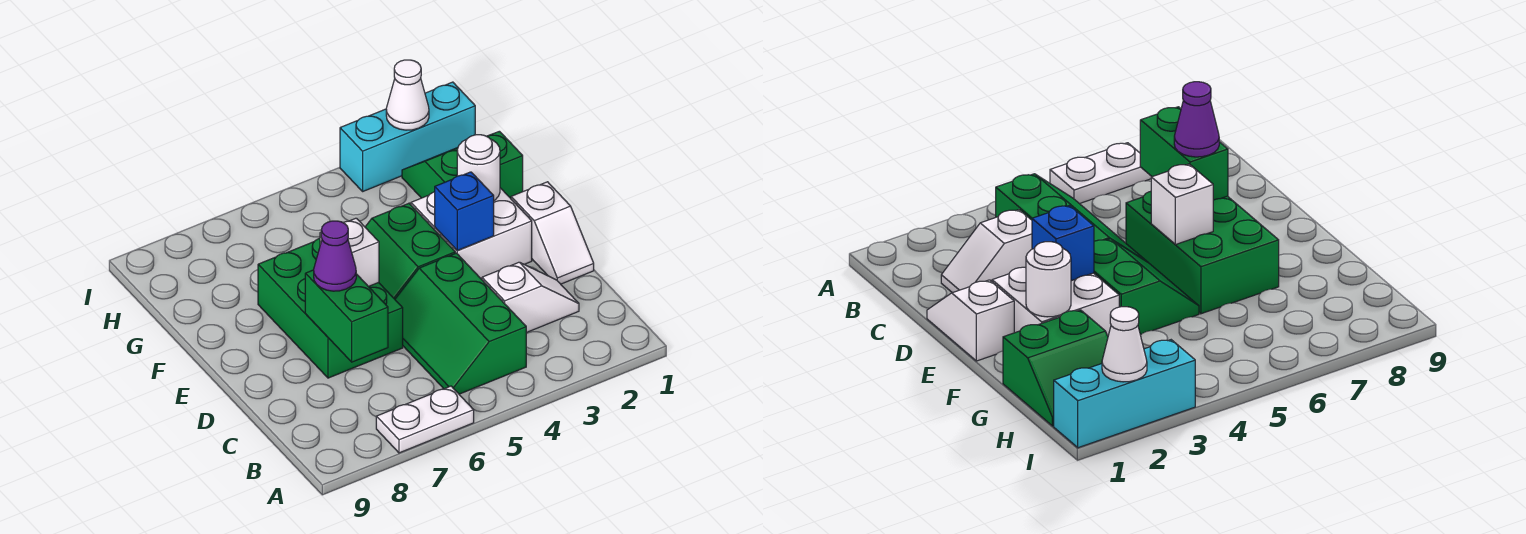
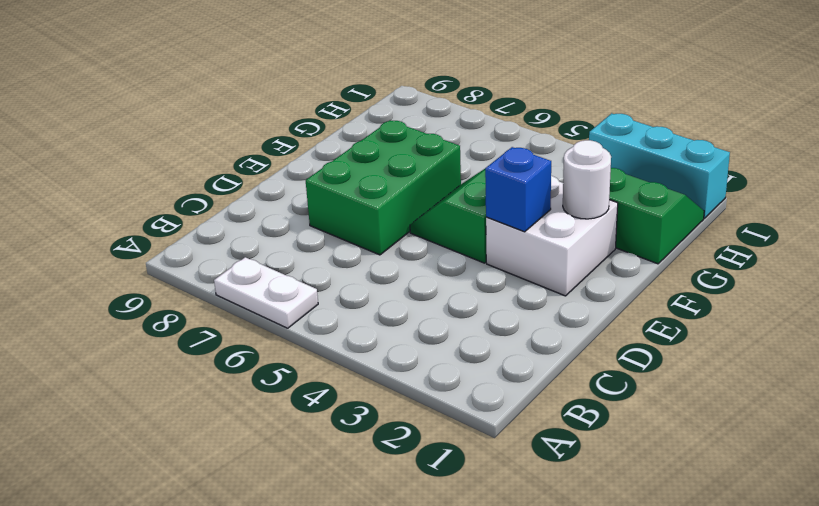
none -> green slope B4:D5 level 1 top 4
none -> white slope C2:C3 level 1 top 3
none -> white slope D1:E1 level 1 top E

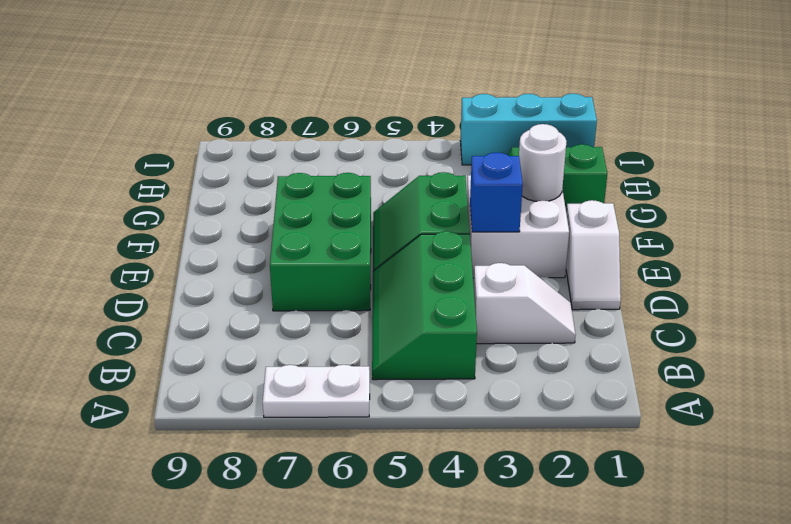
none -> green brick C7:D7 level 2
none -> white brick E6 level 2
none -> white cone I2 level 2

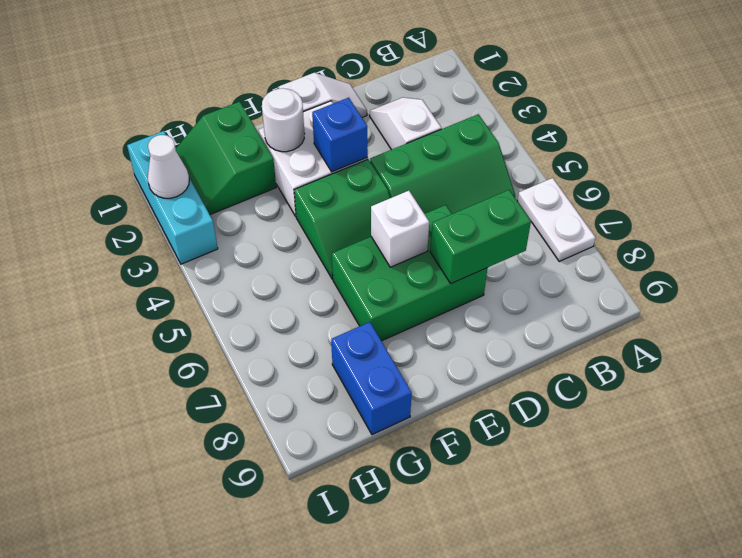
blue brick G8:G9 level 1 -> none
none -> purple cone D7 level 3

